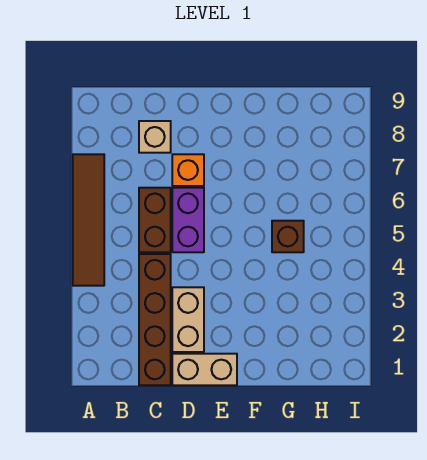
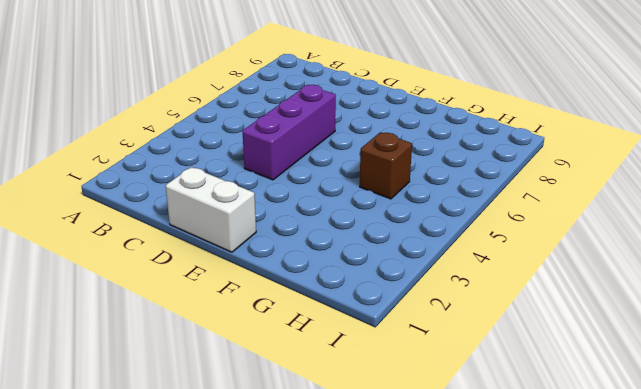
white brick D1:E1 level 1 -> tan brick D1:E1 level 1
purple brick D4:D6 level 1 -> purple brick D5:D6 level 1
none -> brown tile A4:A7 level 1
none -> brown brick C1:C4 level 1

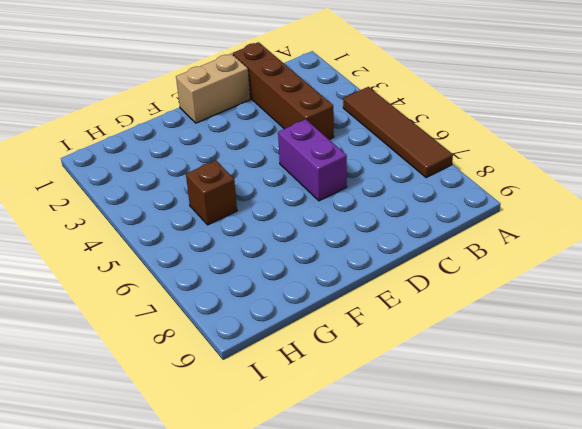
none -> brown brick C5:C6 level 1
none -> tan brick C8 level 1

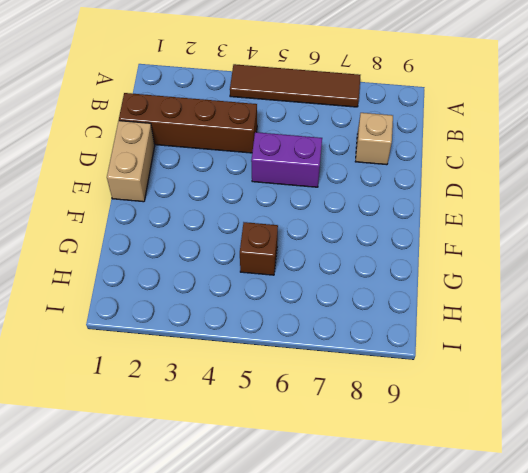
none -> brown brick C5:C6 level 1
none -> tan brick D2:D3 level 1

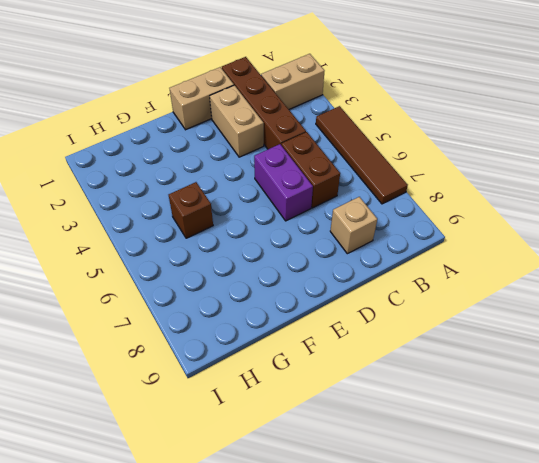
tan brick A2:B2 level 1 -> none
none -> orange brick D7 level 1

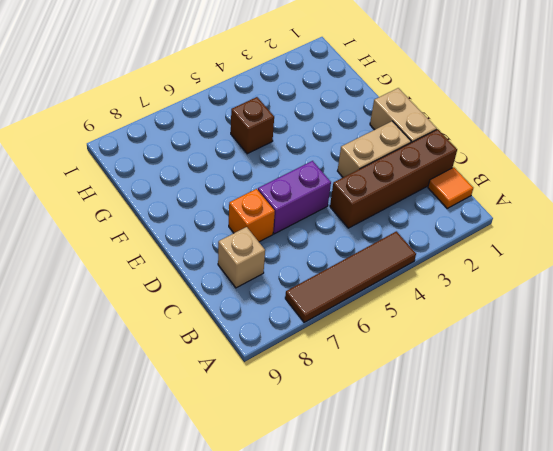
orange tile B1 level 1 -> none
none -> brown brick C5:C6 level 1

